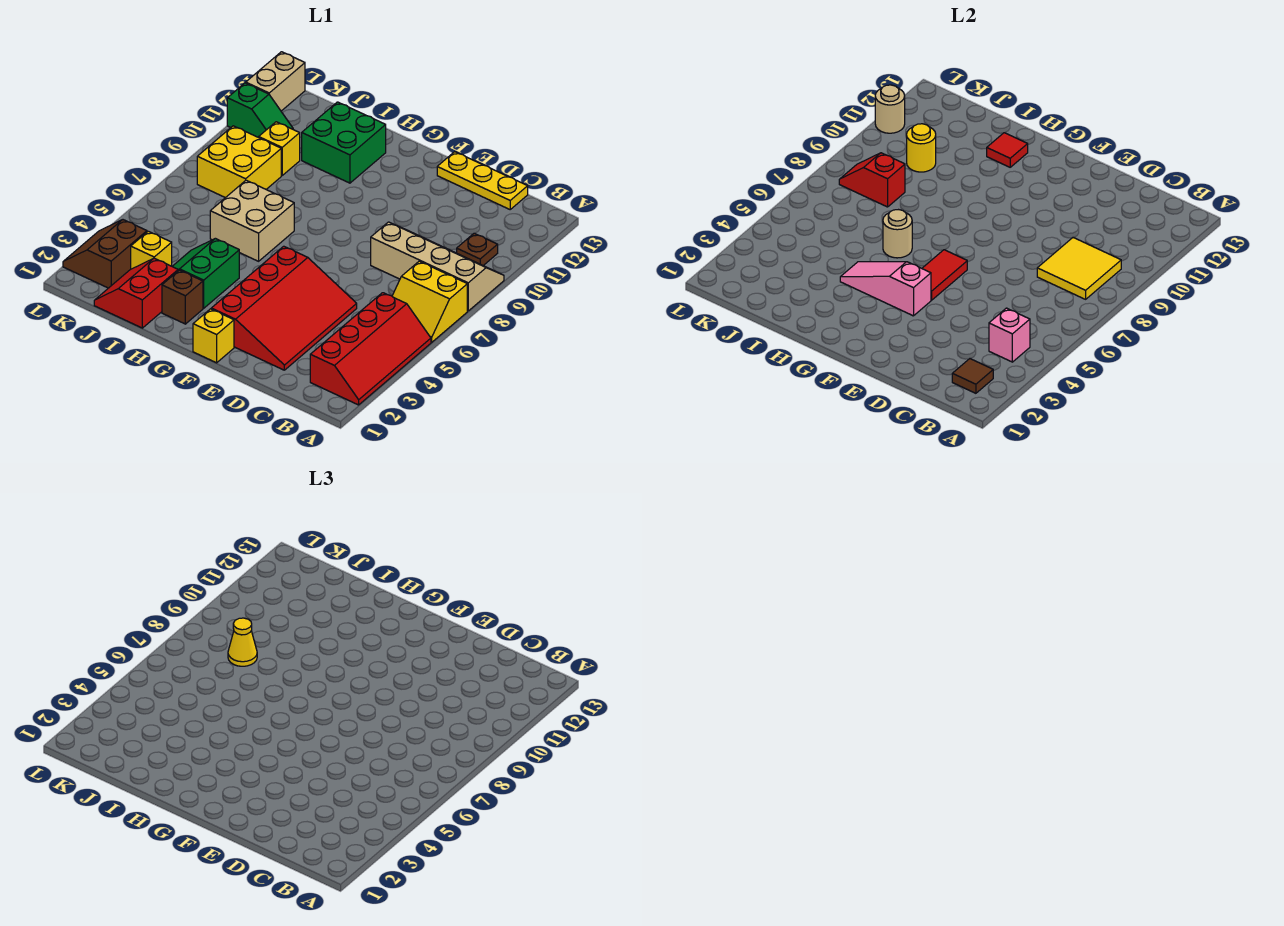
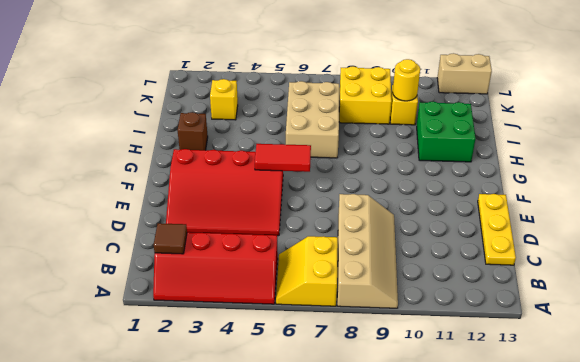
tan brick H6:J7 level 1 -> tan brick H6:I7 level 1
none -> brown plate B10 level 1
none -> yellow brick F1 level 1
none -> green slope H3:I4 level 1 top H

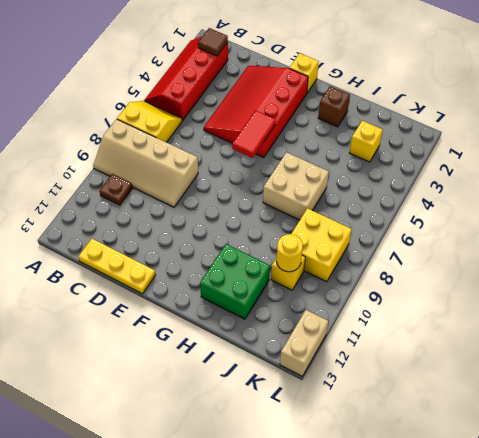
none -> green slope H3:I4 level 1 top H
none -> red slope I1:J2 level 1 top I
none -> brown slope K2:L3 level 1 top K

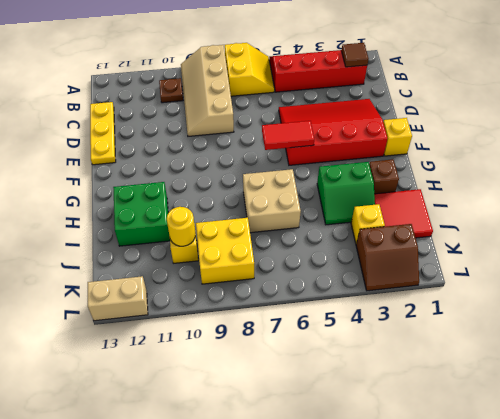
red tile I1:J2 level 1 -> red slope I1:J2 level 1 top I
none -> green slope K11:L11 level 1 top L
none -> pink brick B4 level 2
none -> yellow tile B8:C9 level 2

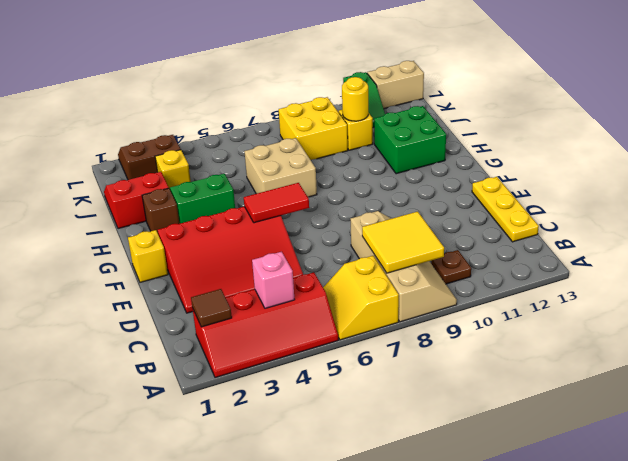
none -> pink slope F4:H4 level 2 top F
none -> tan round brick H6 level 2
none -> red tile H12 level 2

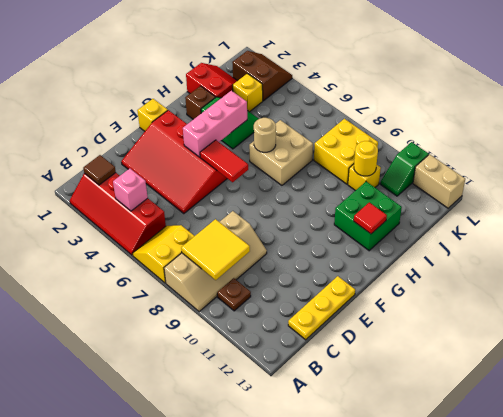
pink brick F4:H4 level 2 -> pink slope F4:H4 level 2 top F
none -> red slope J8:K8 level 2 top J
none -> tan round brick L11 level 2
none -> yellow cone J8 level 3

